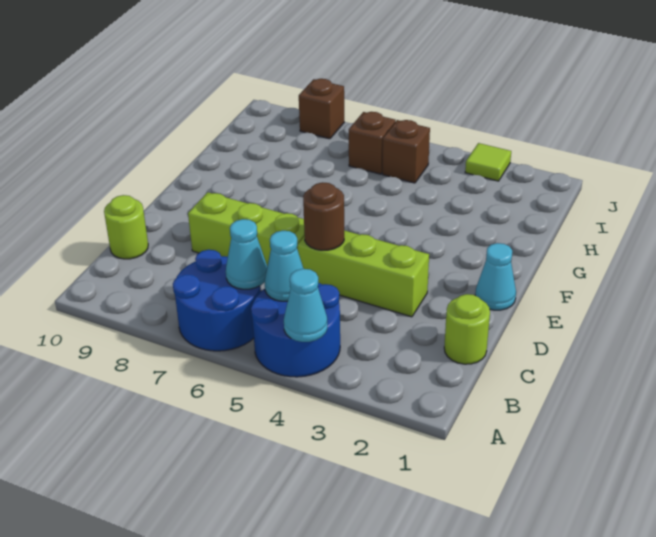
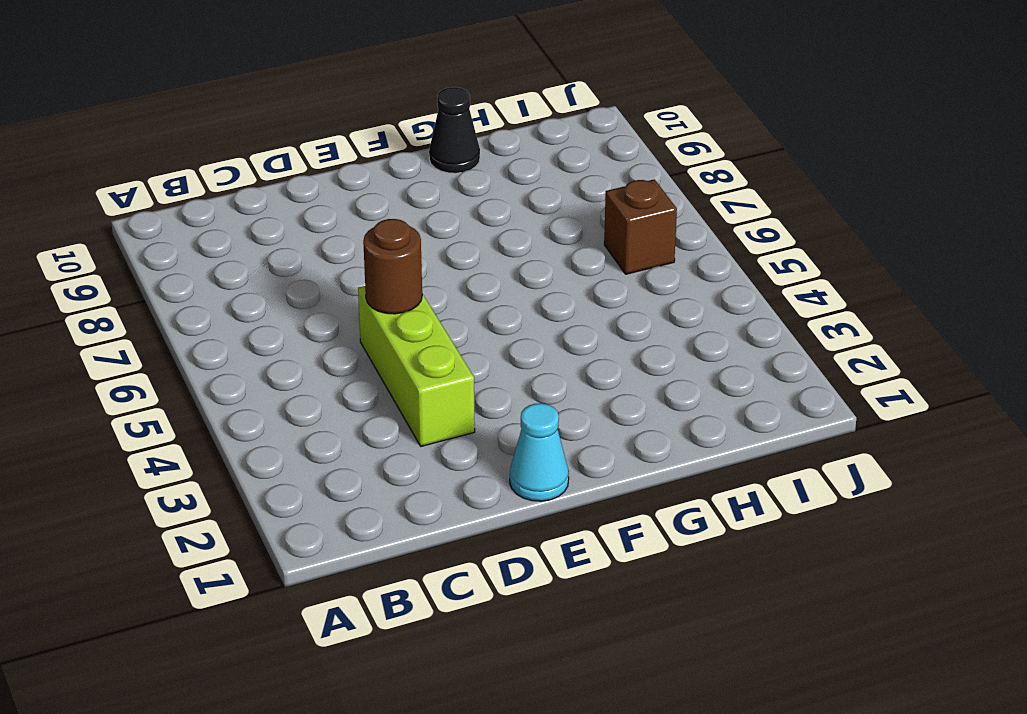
black cone G10 level 1 -> none
none -> blue round brick A4:B5 level 1
none -> blue round brick A6:B7 level 1
none -> lime round brick C1 level 1

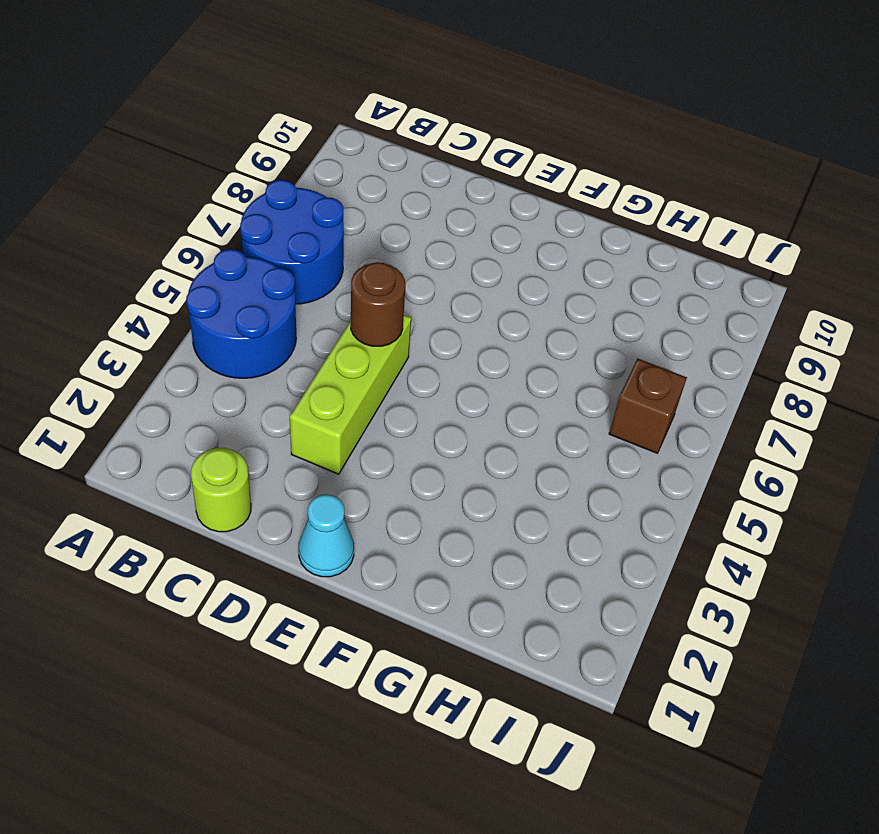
none -> lime round brick C10 level 1
none -> lime brick D6:D8 level 1
none -> brown brick I5 level 1

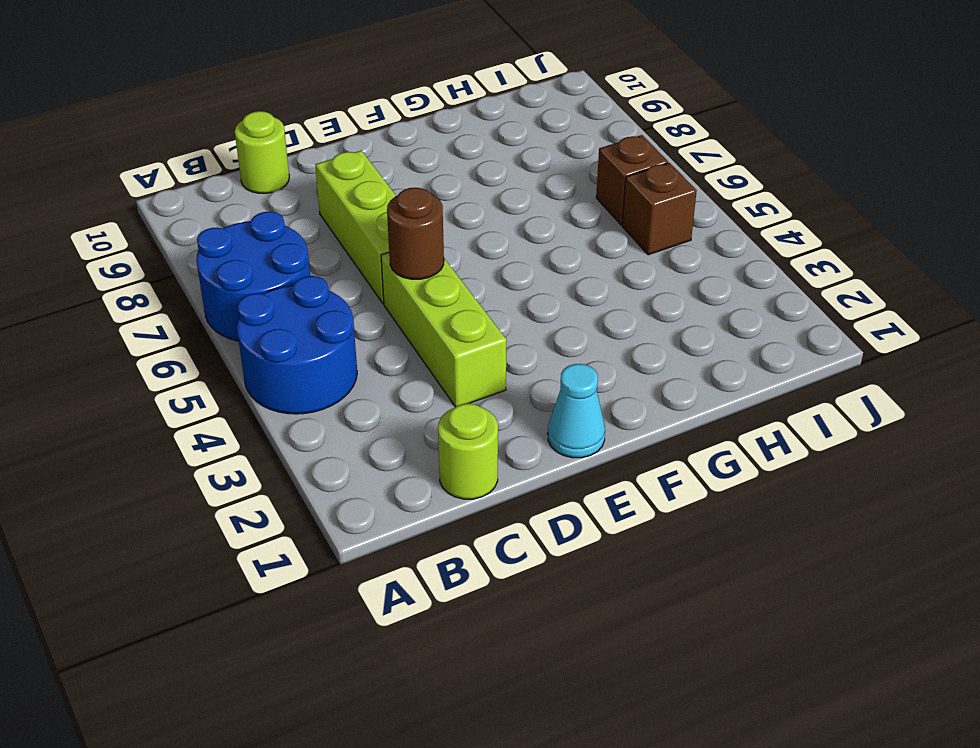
none -> lime tile J3 level 1
none -> brown brick J8 level 1
none -> cyan cone A4 level 2

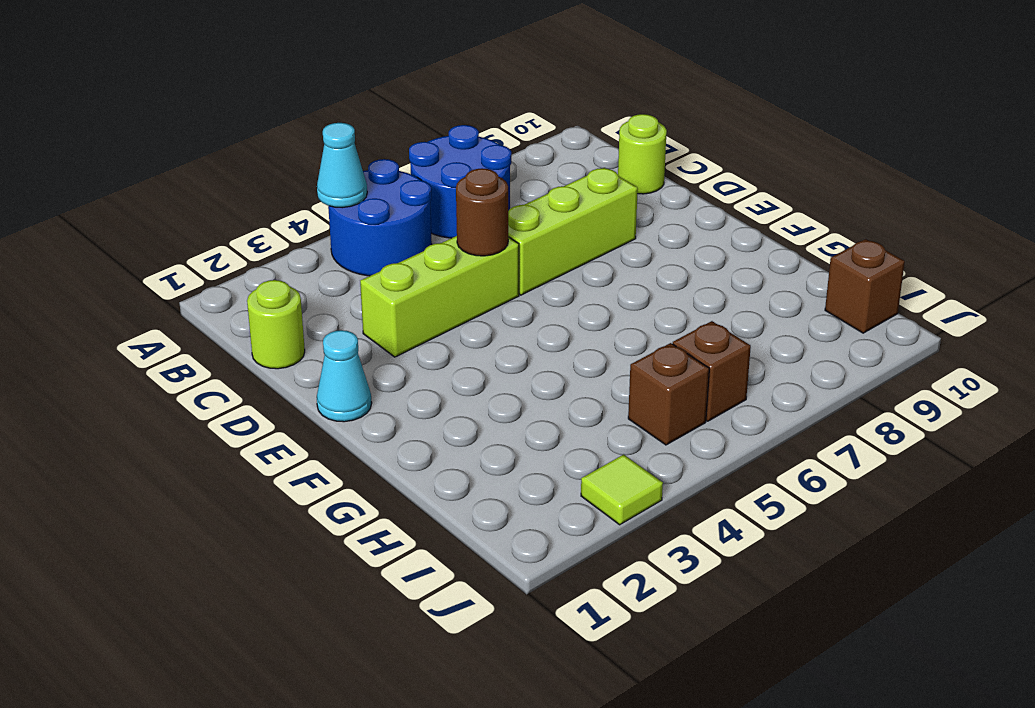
brown brick I10 level 1 -> brown brick J8 level 1
none -> cyan cone B5 level 2
none -> cyan cone B6 level 2

